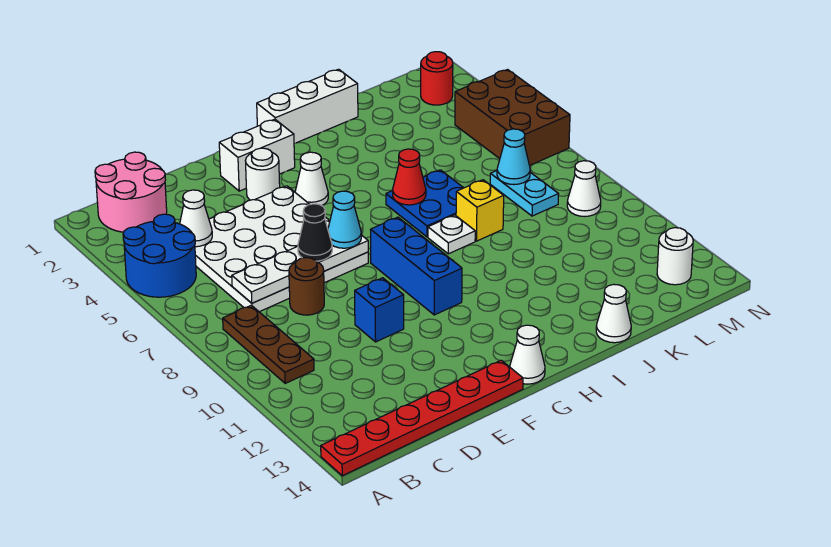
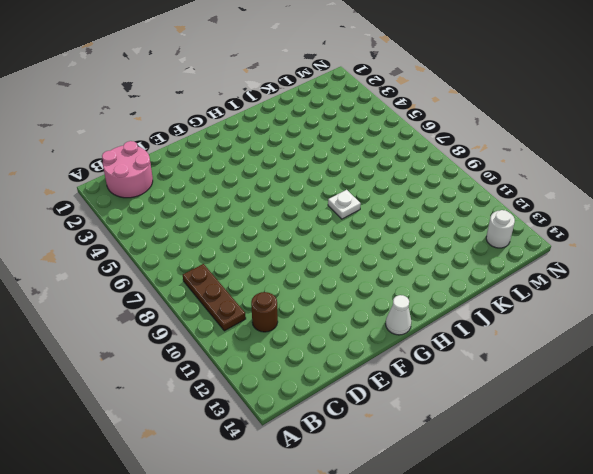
brown round brick C11 level 1 -> brown round brick D8 level 1
none -> blue round brick A4:B5 level 1
none -> red plate A14:F14 level 1
none -> white plate C4:F7 level 1

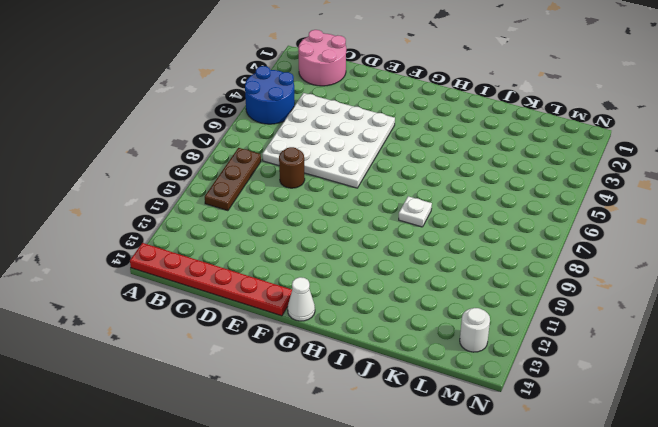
none -> blue brick E10 level 1
none -> white brick F2:G2 level 1
none -> white round brick F3 level 1

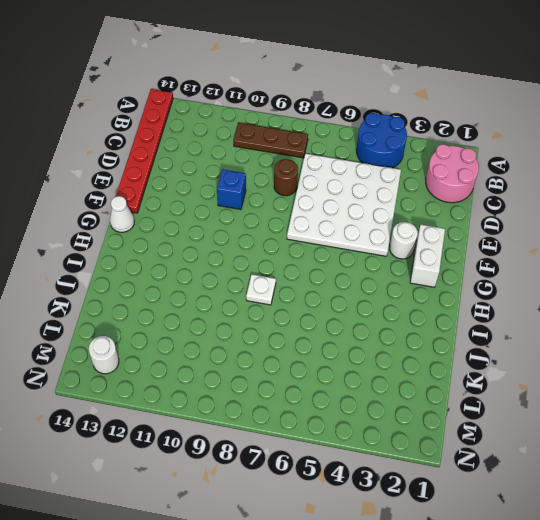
none -> white cone G4 level 1
none -> blue brick G8:G10 level 1
none -> white brick H1:J1 level 1

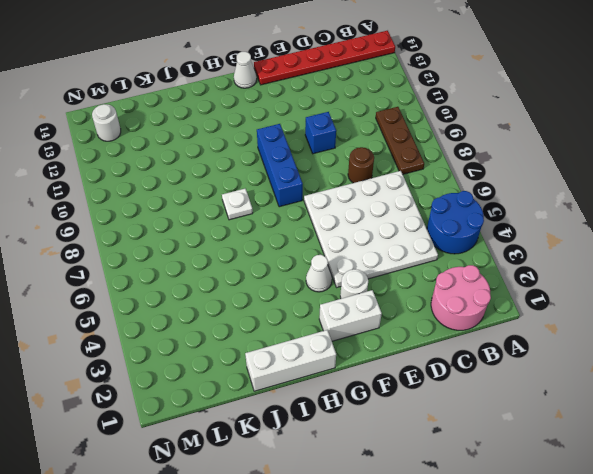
none -> blue plate I6:J7 level 1
none -> yellow brick J8 level 1
none -> white cone J14 level 1

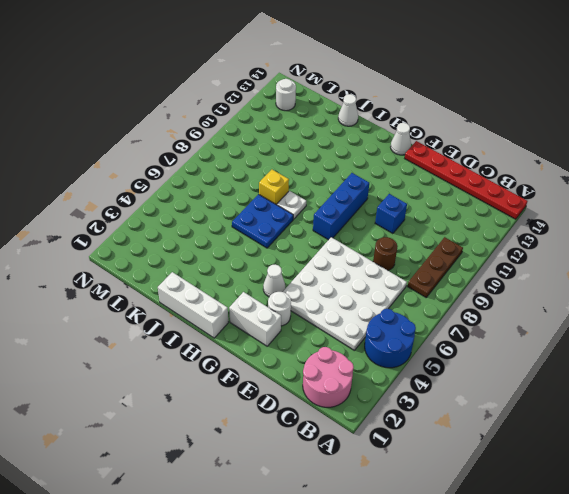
none -> cyan plate L7:L8 level 1
none -> red round brick M2 level 1
none -> brown brick M4:N6 level 1

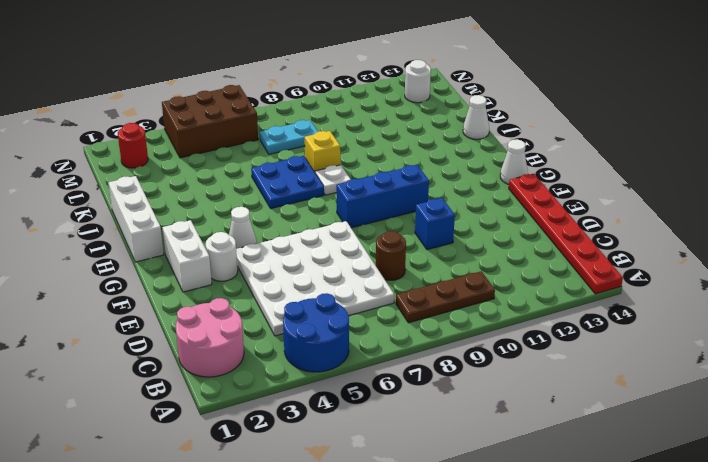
none -> white cone M9 level 1
none -> white cone C4 level 2
none -> white plate C7:F7 level 2

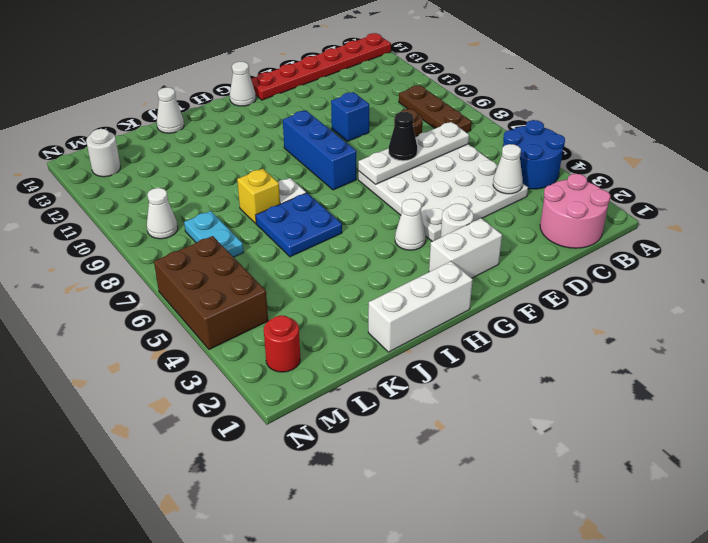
none -> red cone I6 level 2
none -> cyan cone L7 level 2
none -> cyan cone F7 level 3

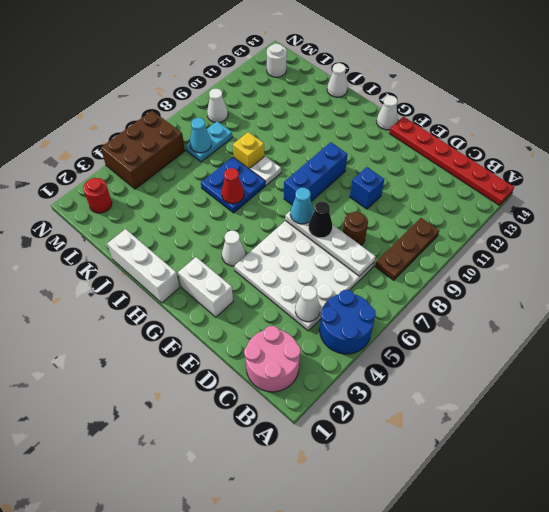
none -> white round brick F3 level 1

